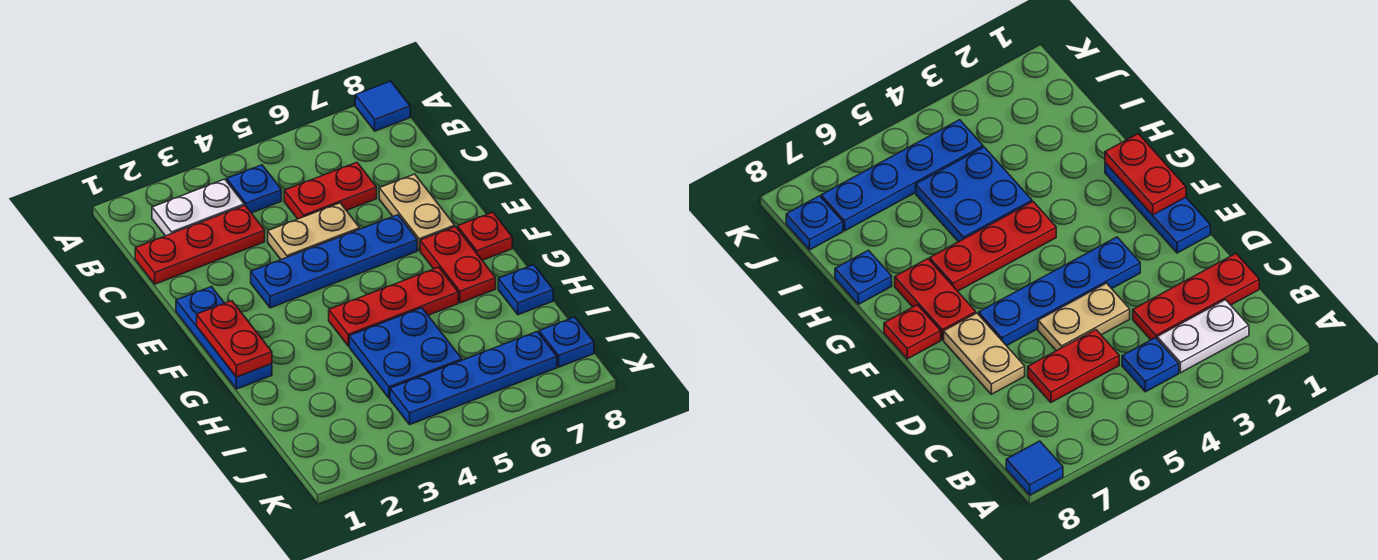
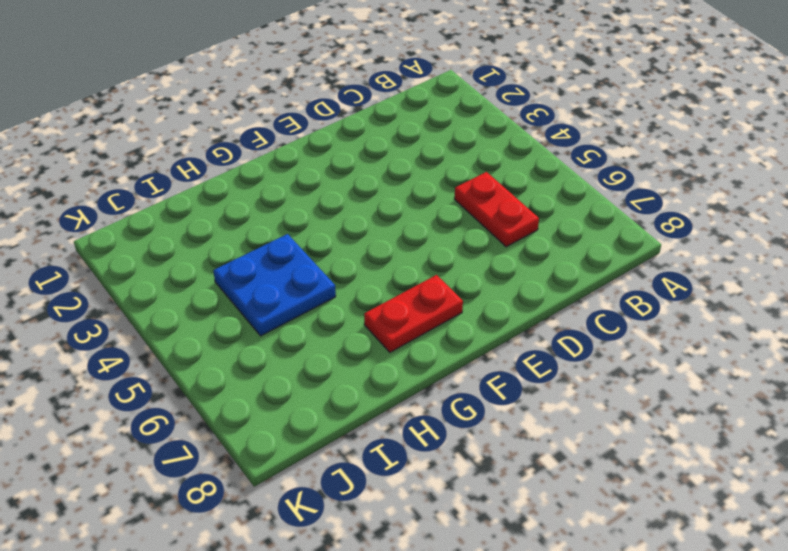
none -> blue tile A8 level 1
none -> white plate B2:B3 level 1
none -> blue plate B4 level 1

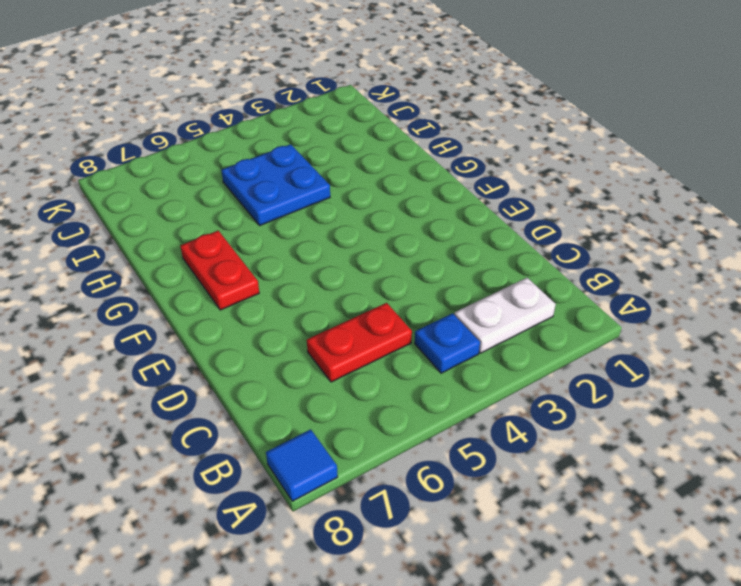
none -> red plate C1:C3 level 1
none -> tan plate D4:D5 level 1
none -> tan plate D7:E7 level 1

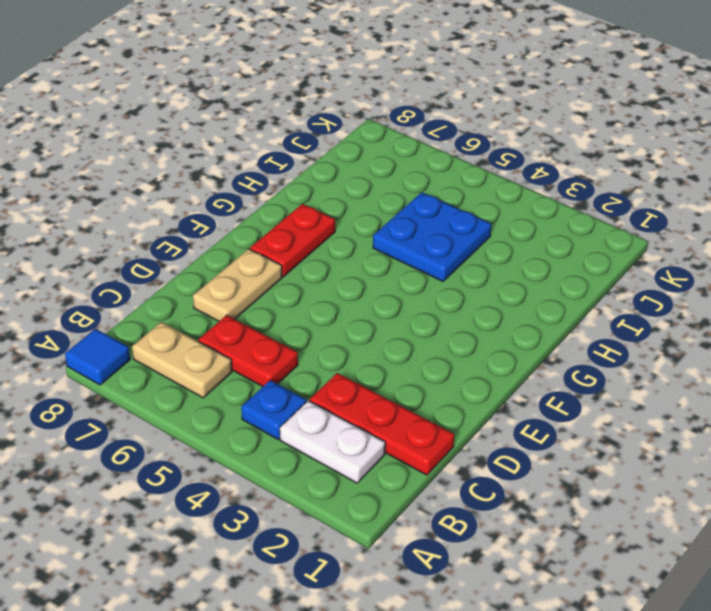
tan plate B6:B7 level 1 -> tan plate D4:D5 level 1
none -> blue plate E1:G1 level 1
none -> blue plate E3:E6 level 1
none -> red plate F8 level 1

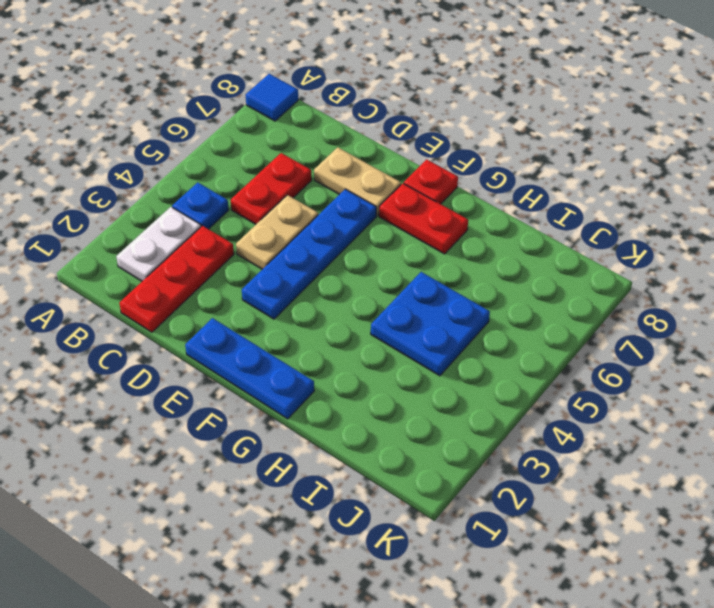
none -> red plate G4:G6 level 1
none -> blue plate H8 level 1
none -> blue plate J4:J7 level 1

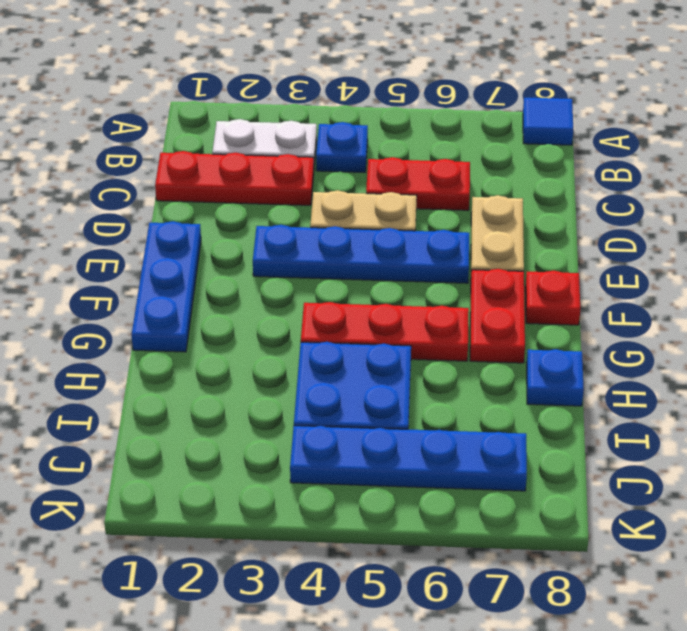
none -> blue plate J8 level 1
none -> red plate F1:G1 level 2

